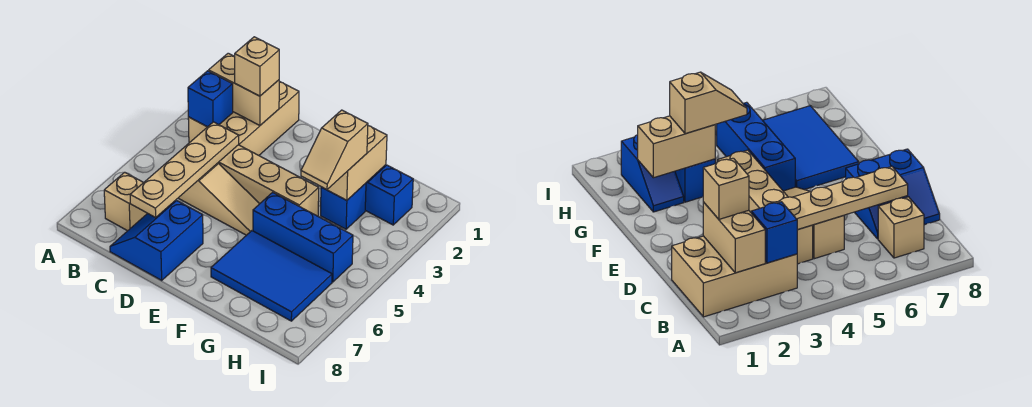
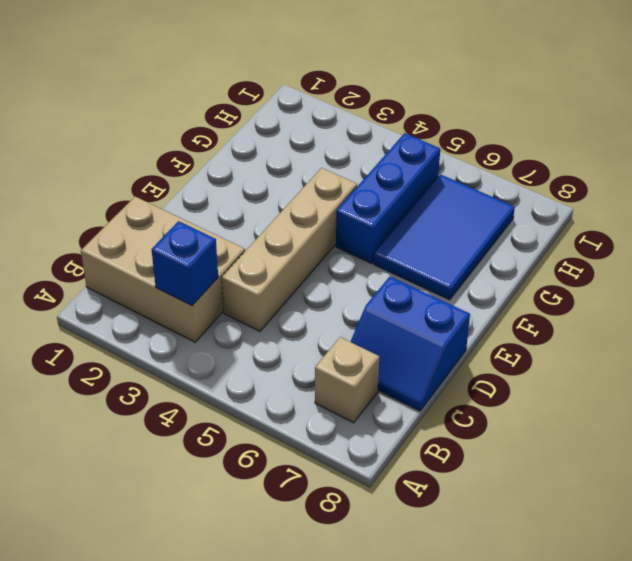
none -> tan slope C5:E5 level 1 top C
none -> blue slope G2:H2 level 1 top H
none -> blue brick G3 level 1

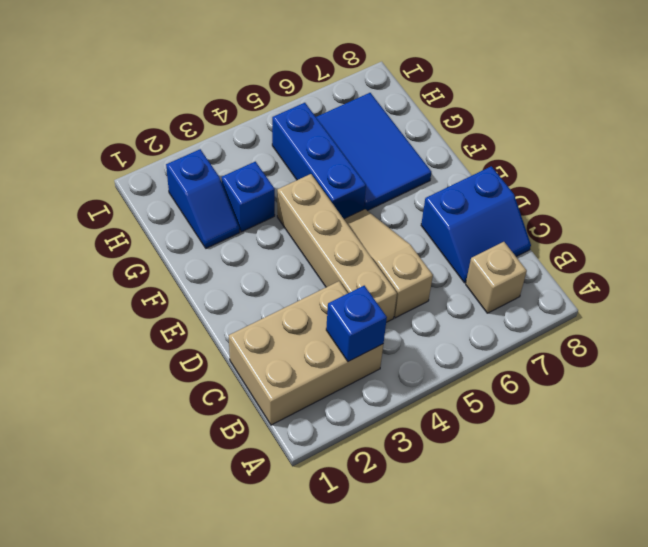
none -> tan brick B2:C2 level 2
none -> tan plate C4:C7 level 2
none -> tan brick G2:G3 level 2

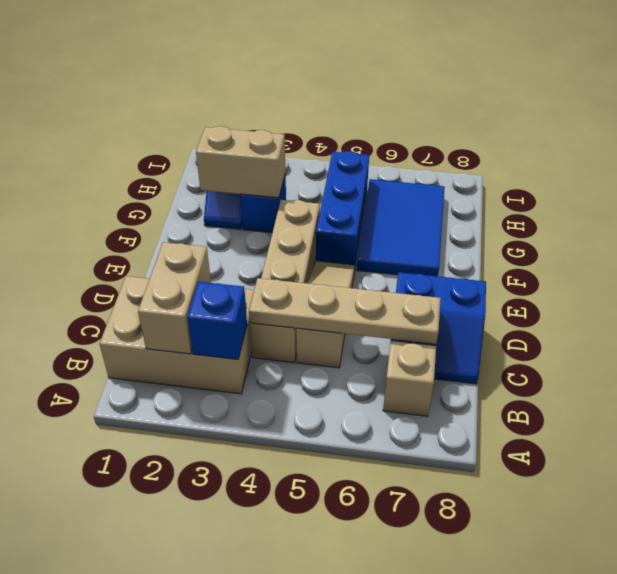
none -> tan brick C2 level 3
none -> tan slope G3:G4 level 3 top 3

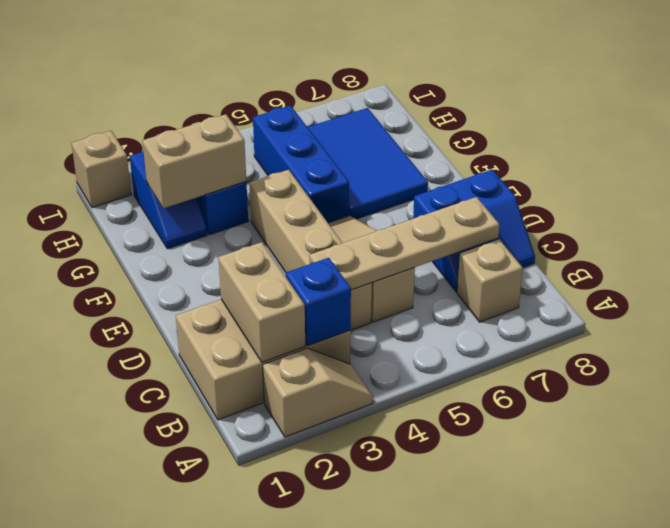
tan slope A2:A3 level 1 top 2 -> tan slope G3:G4 level 3 top 3
tan brick I1 level 1 -> tan brick C2 level 3

